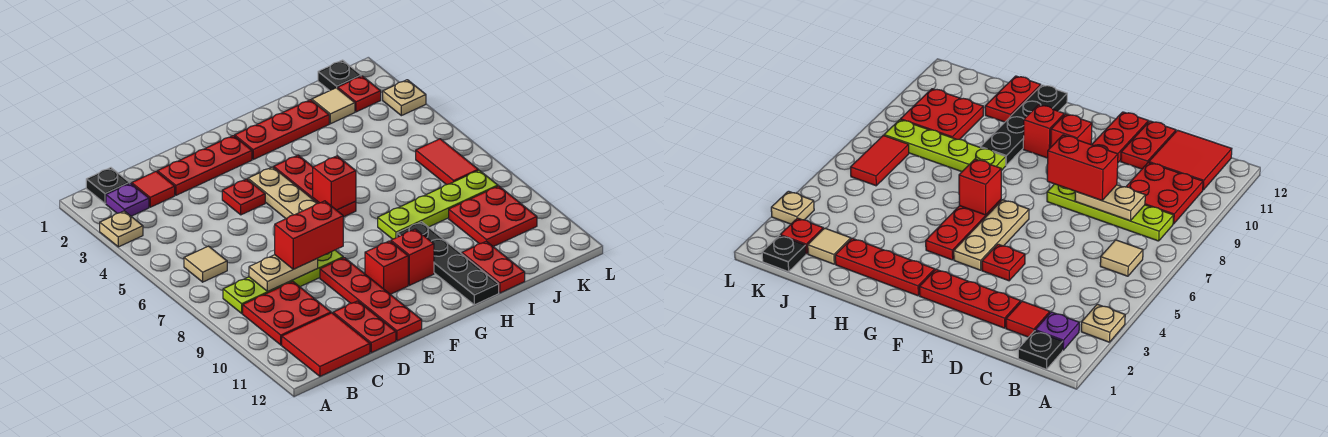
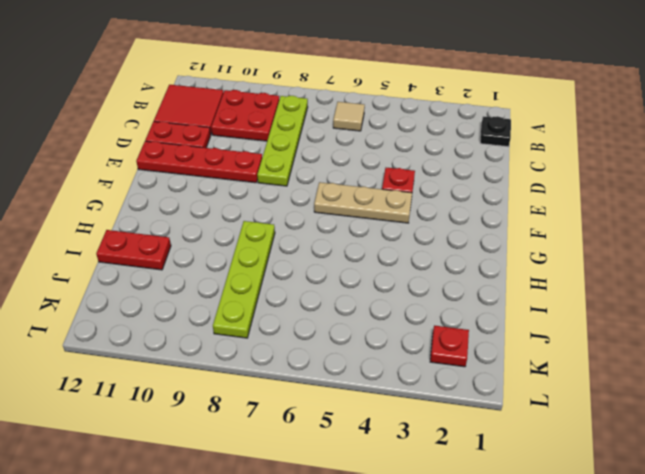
none -> tan plate A3 level 1
none -> purple plate B2 level 1
none -> red tile C2 level 1

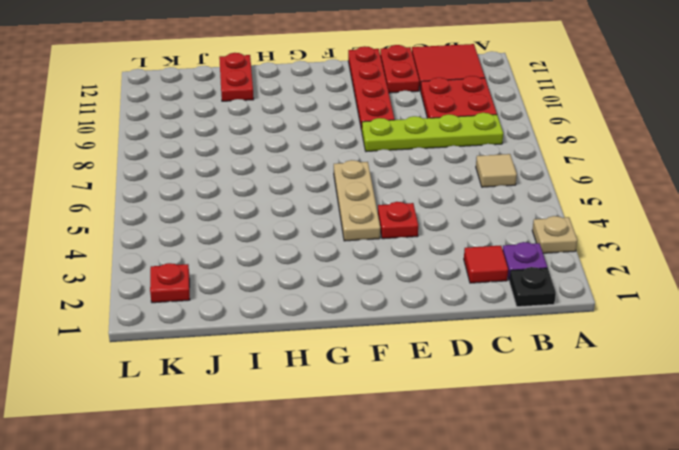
none -> red plate D2:F2 level 1
none -> red brick F10 level 1
none -> red plate G2:I2 level 1

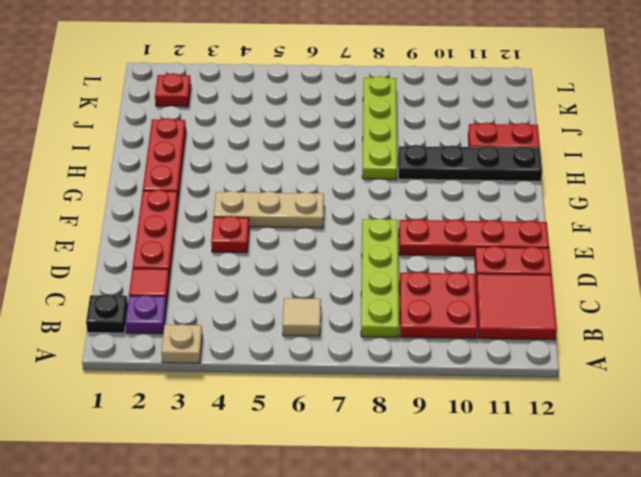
none -> red brick F10 level 1
none -> red plate G4:G6 level 1
none -> red brick G10 level 1

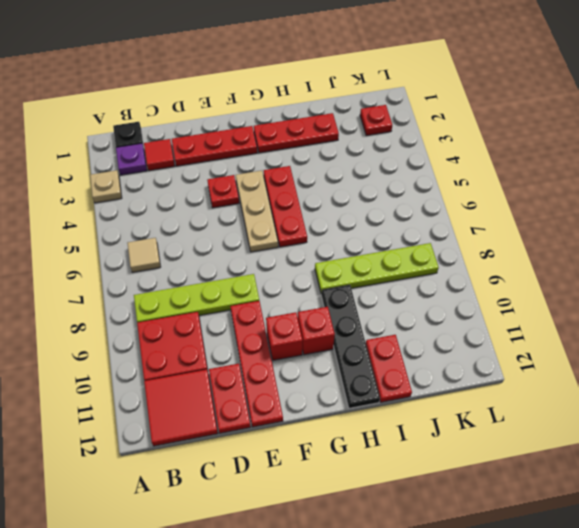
none -> tan tile J2 level 1
none -> red plate J9:K10 level 1
none -> black plate K1 level 1

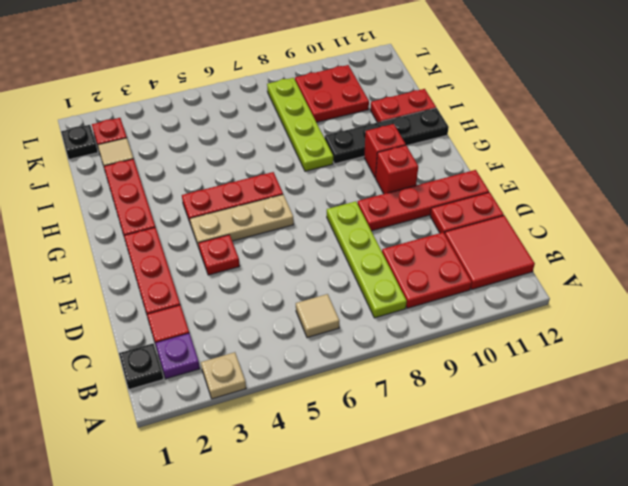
none -> red tile K6:K7 level 1
none -> tan plate L3 level 1
none -> tan plate C8:D8 level 2

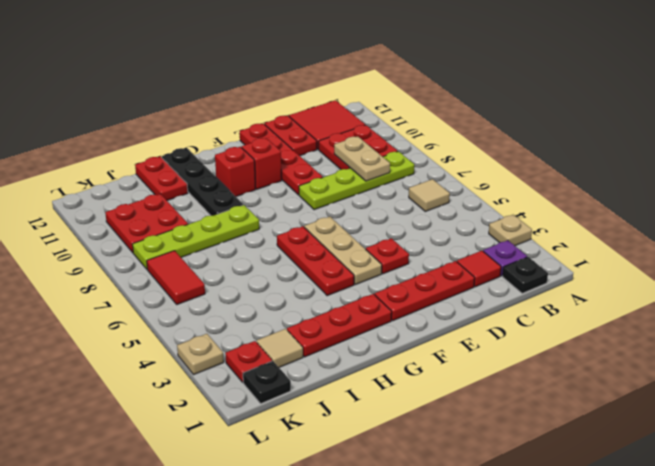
tan plate C8:C9 level 2 -> tan plate C8:D8 level 2
none -> red brick G6 level 2
none -> red brick D8:E8 level 3

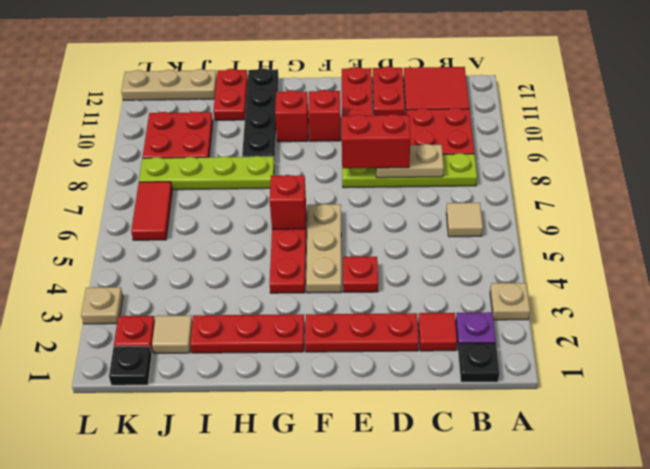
tan plate J12:L12 level 1 -> none

